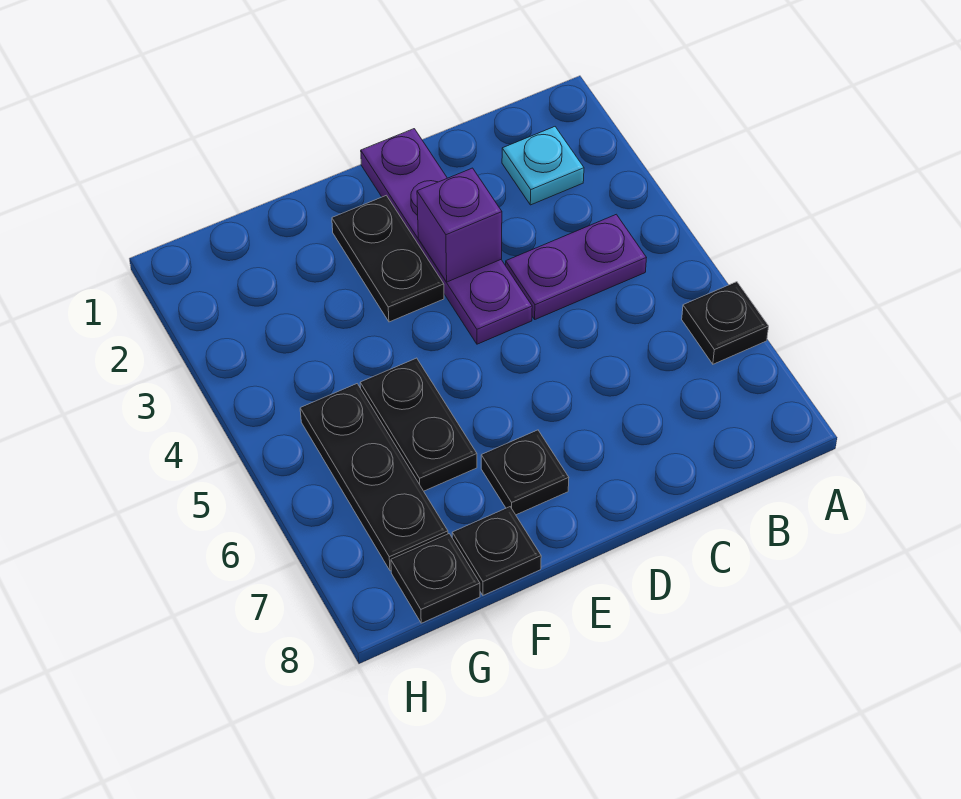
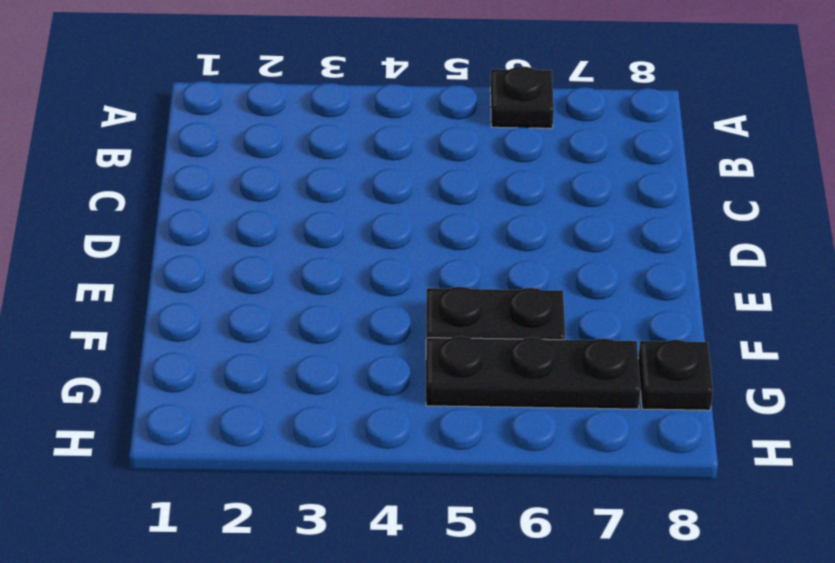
none -> cyan plate B2 level 1
none -> purple plate B4:C4 level 1

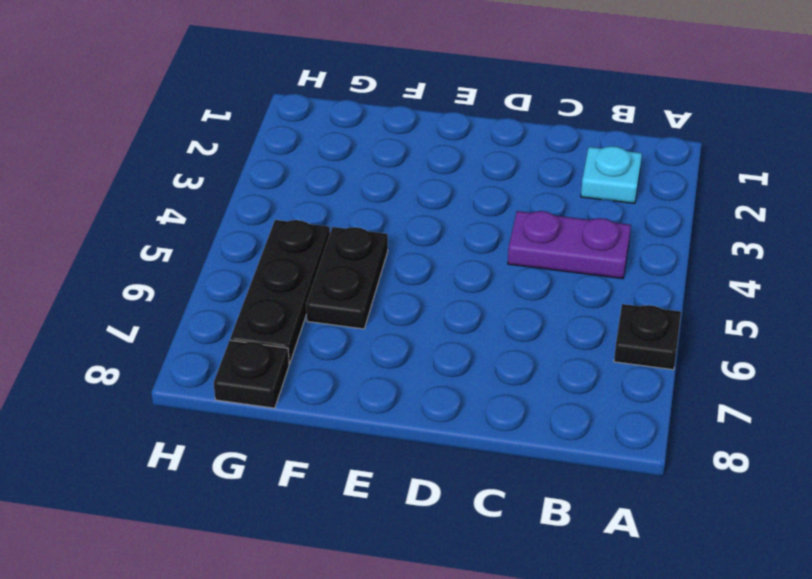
none -> purple plate D1:D4 level 1
none -> black plate E2:E3 level 1

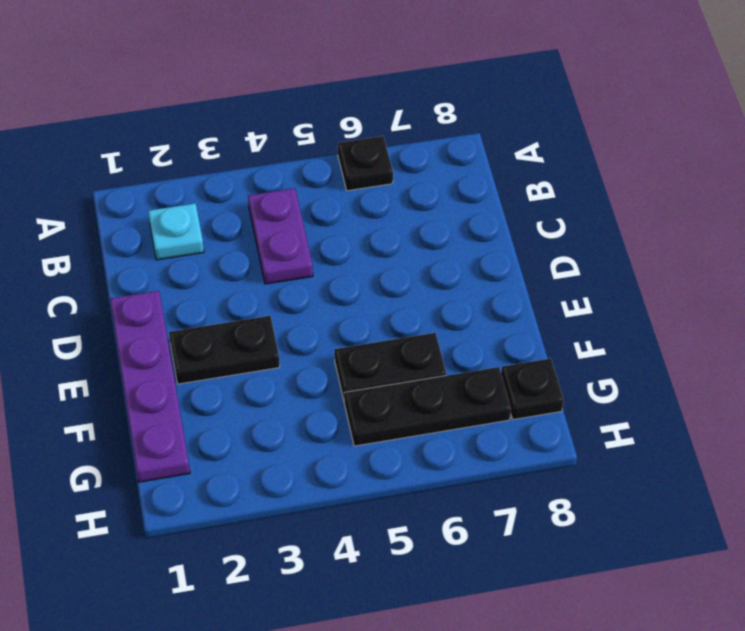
purple plate D1:G1 level 1 -> purple plate D1:D4 level 1
none -> black plate E7 level 1
none -> black plate F8 level 1

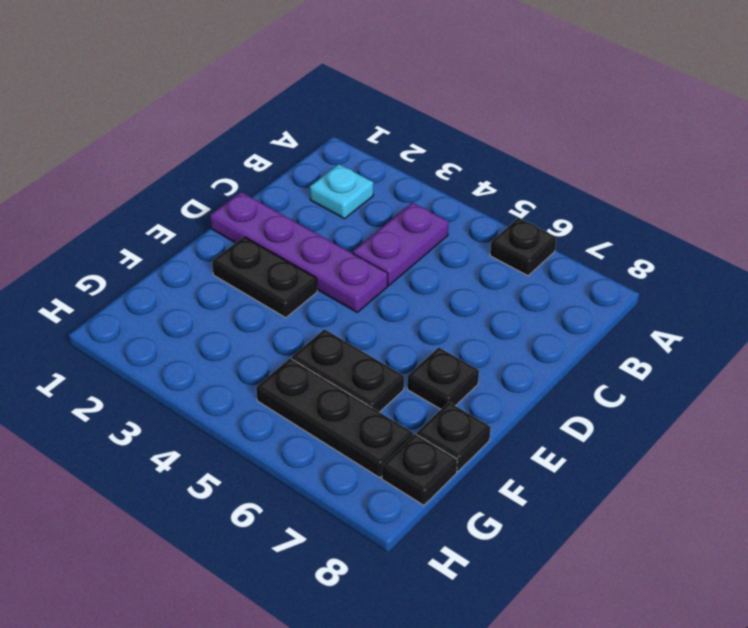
none -> purple brick D3 level 2

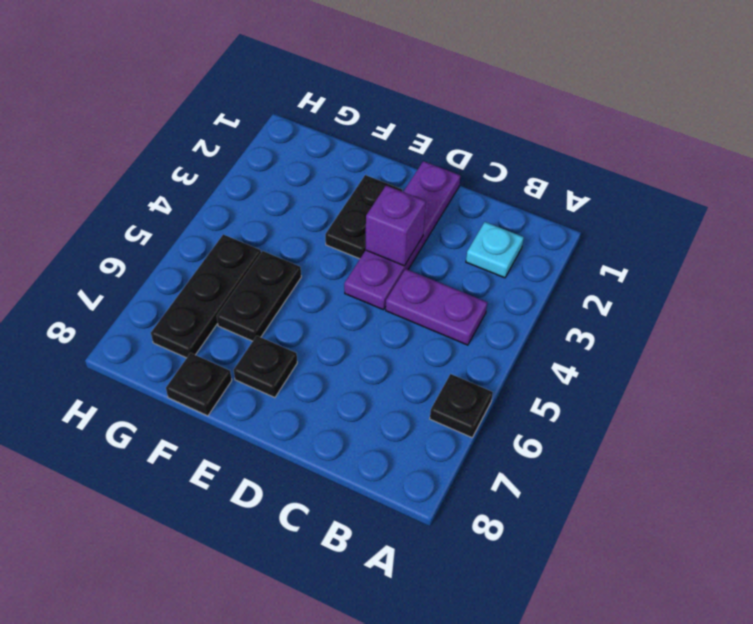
none -> black plate G8 level 1

